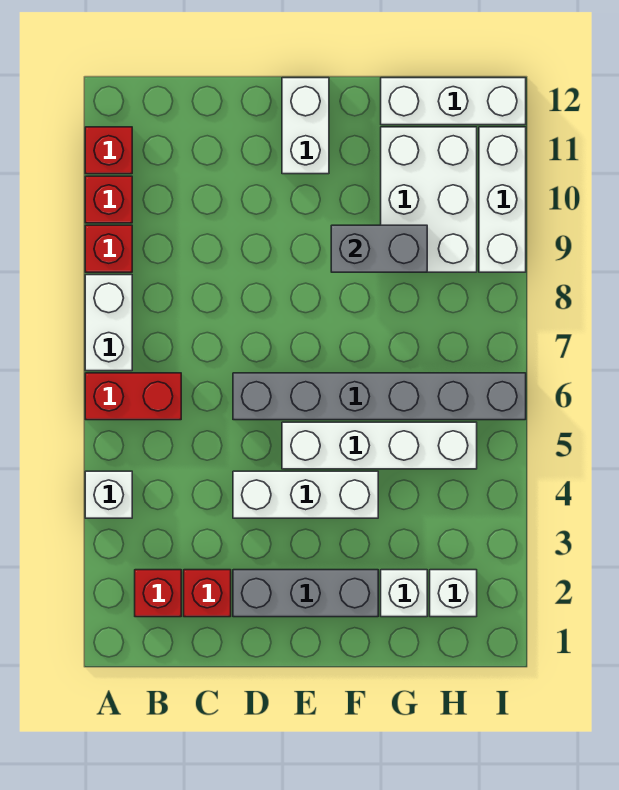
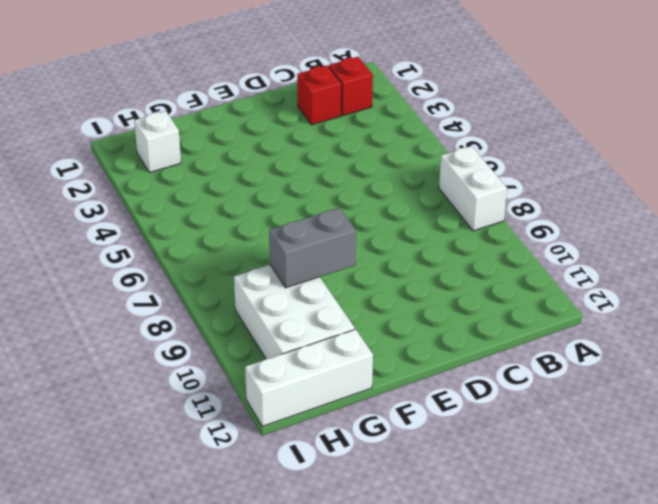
none -> white brick A4 level 1
none -> red brick A6:B6 level 1
none -> red brick A9 level 1

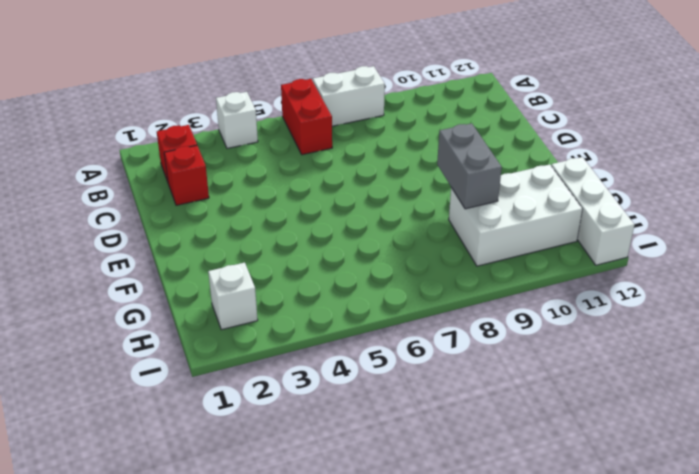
none -> red brick A9 level 1
none -> red brick A10 level 1
none -> red brick A11 level 1

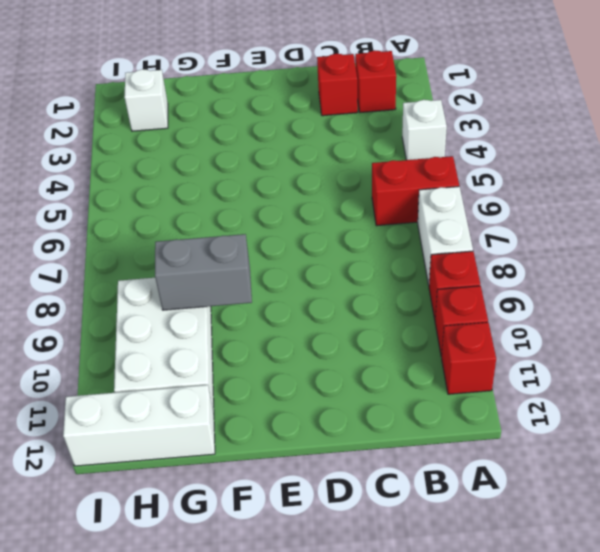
none -> grey brick D2:F2 level 1
none -> white brick D4:F4 level 1
none -> grey brick D6:I6 level 1

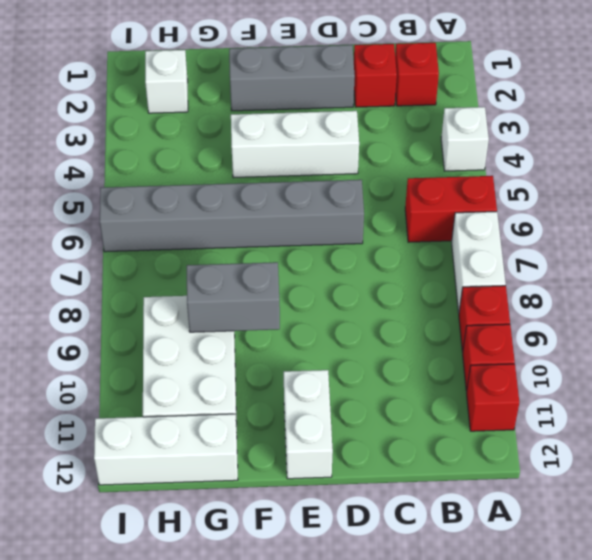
none -> white brick E5:H5 level 1
none -> white brick G2 level 1
none -> white brick I9:I11 level 1

